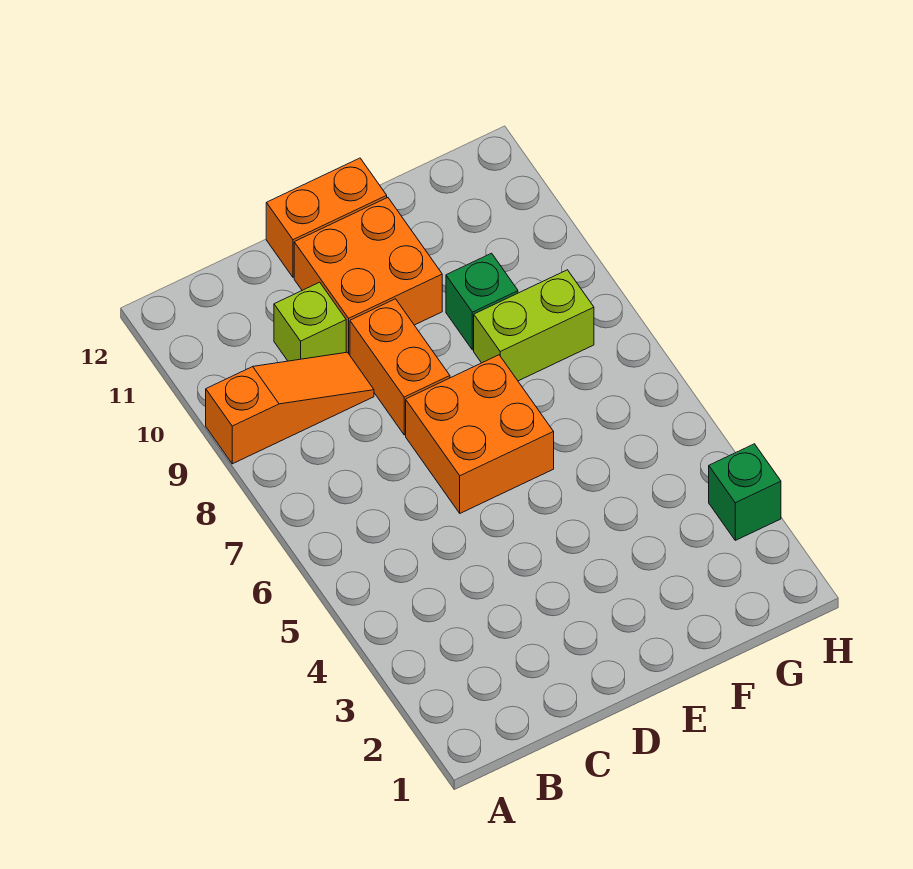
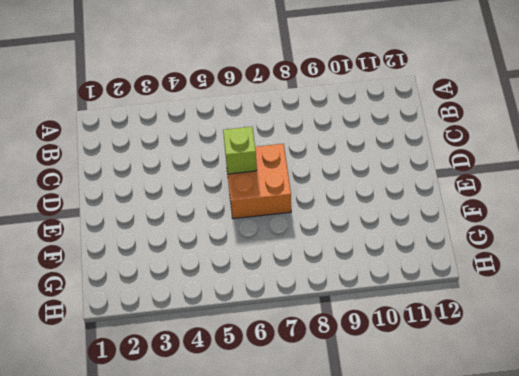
lime brick D6 level 2 -> lime brick C10 level 1
none -> orange slope A9:C9 level 1 top A
none -> orange brick D8:D9 level 1

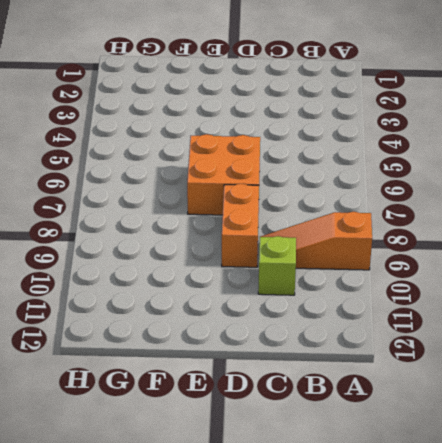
none -> orange brick D10:E11 level 1
none -> orange brick D12:E12 level 1

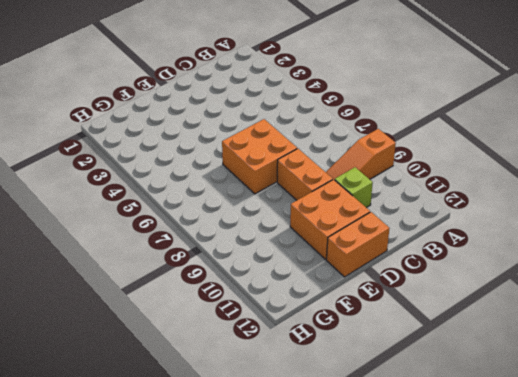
none -> lime brick F8:G8 level 1
none -> green brick F9 level 1

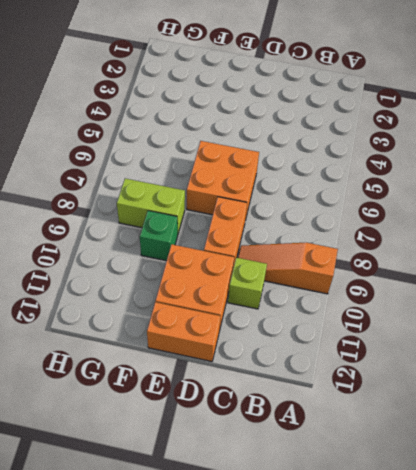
none -> green brick H3 level 1

